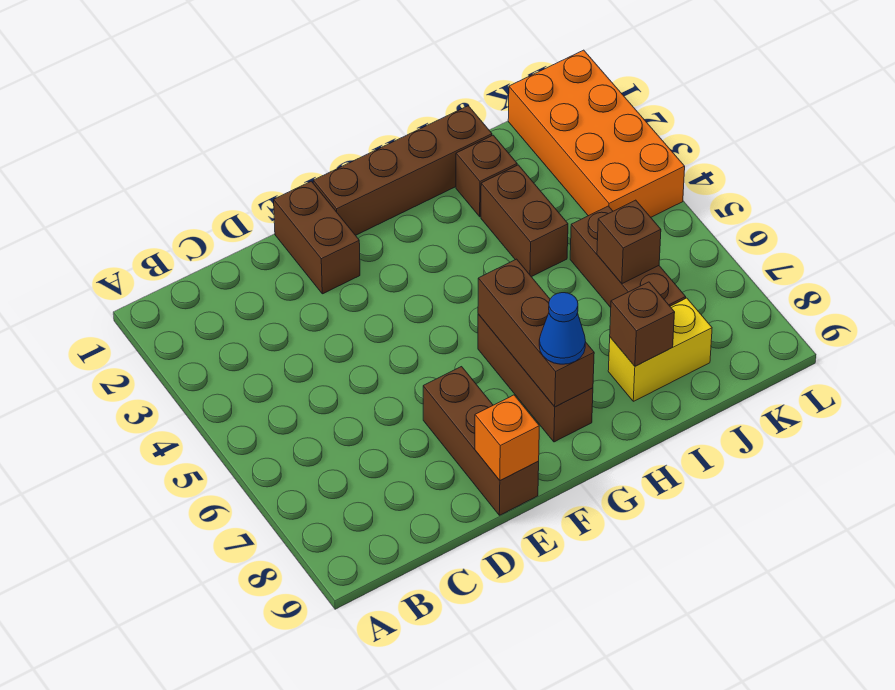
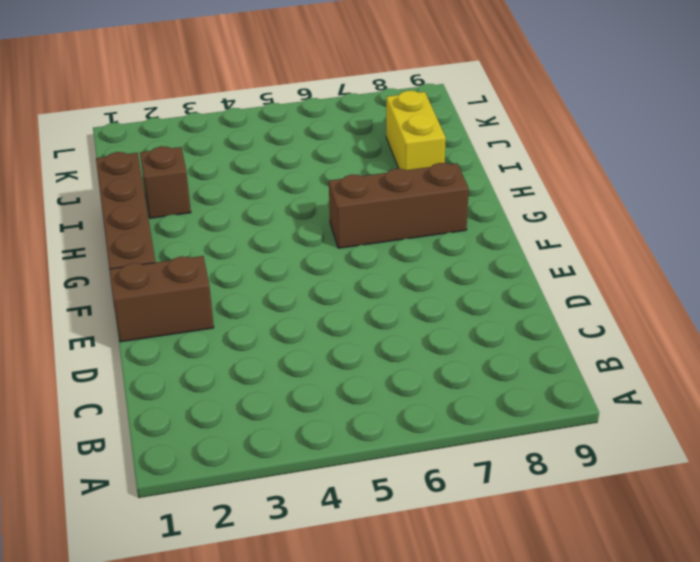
none -> brown brick E7:E9 level 1
none -> brown brick I3:I4 level 1
none -> brown brick J5:J7 level 1

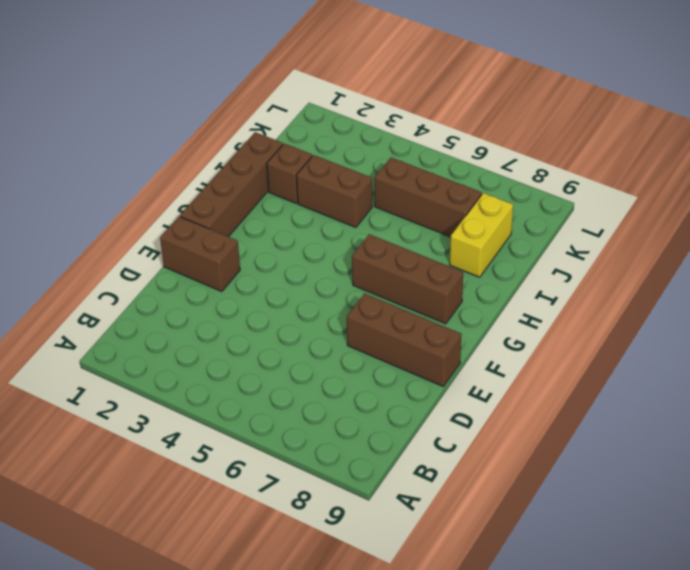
none -> orange brick K1:L4 level 1
none -> orange brick E9 level 2
none -> brown brick G6:G8 level 2

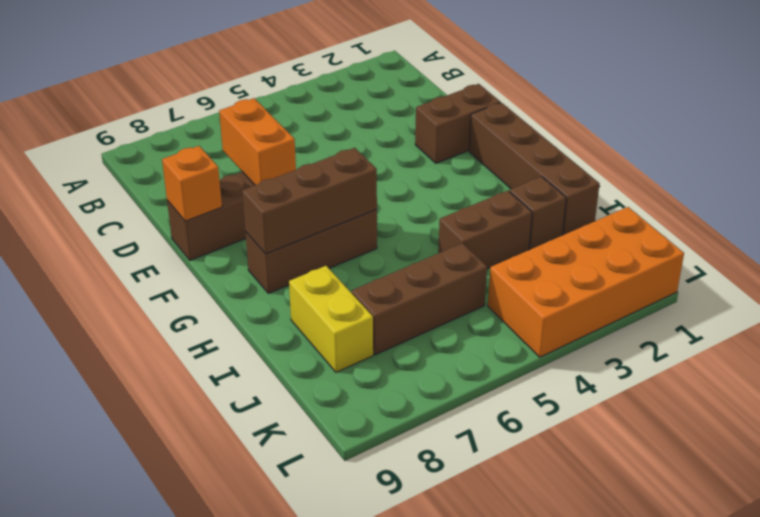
orange brick D7:E7 level 2 -> none
none -> brown brick I8 level 2
none -> brown brick J6 level 2
none -> blue cone G8 level 3

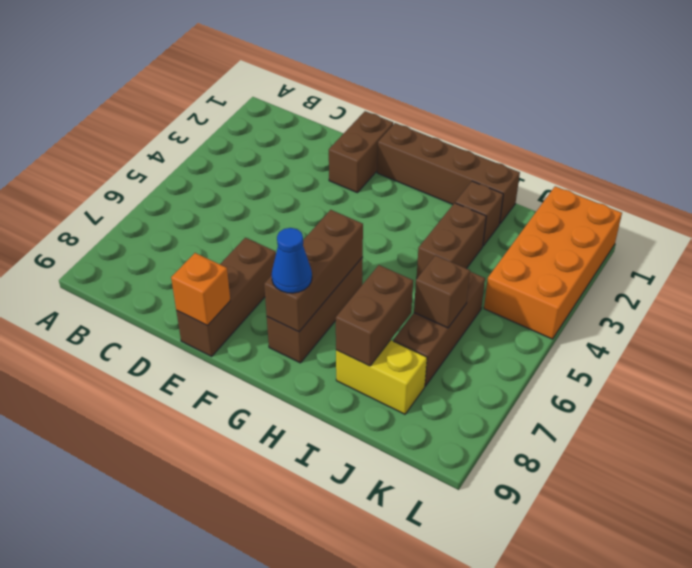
brown brick I7:I8 level 2 -> brown brick I8 level 2

